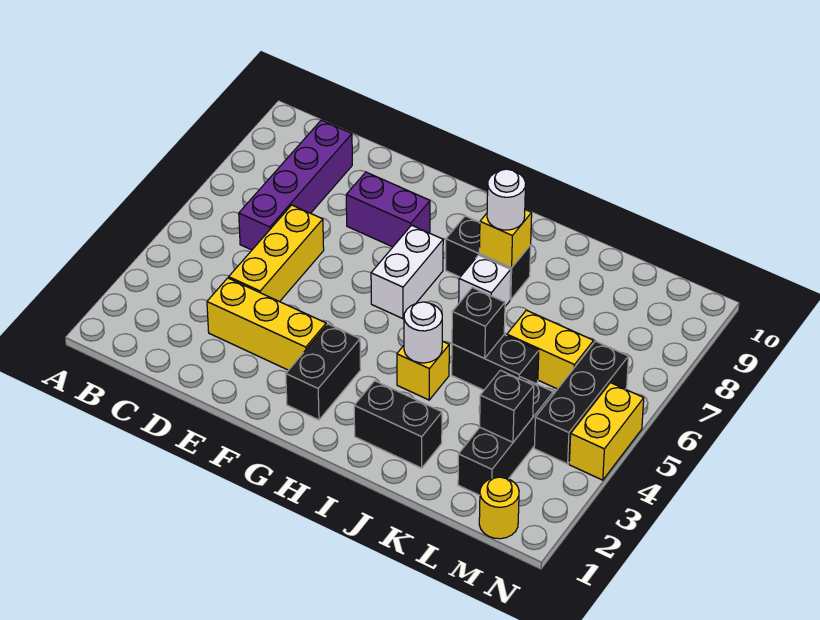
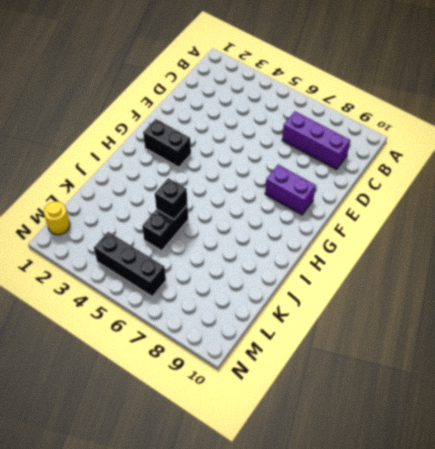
purple brick C7:C9 level 1 -> purple brick C6:C9 level 1
purple brick F8:F9 level 1 -> purple brick E8:F8 level 1
none -> yellow brick D3:F3 level 1
none -> yellow brick D4:D6 level 1
none -> white brick G6:G7 level 1

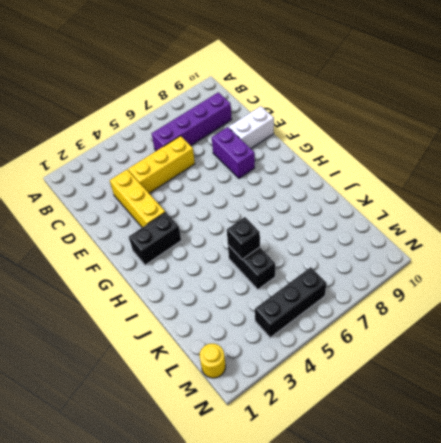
white brick E9:E10 level 1 -> white brick G6:G7 level 1
none -> black brick H8:I8 level 1
none -> black brick I2:J2 level 1
none -> yellow brick I4 level 1

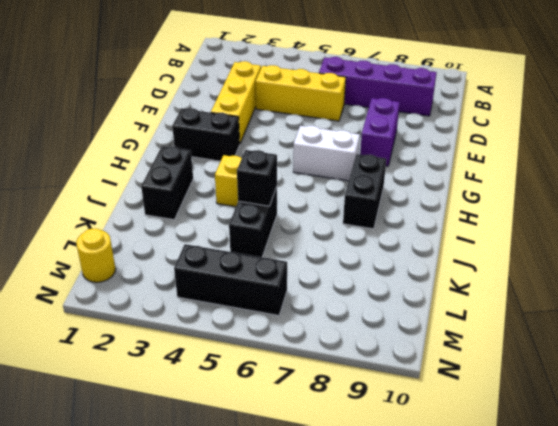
none -> white brick I7 level 1
none -> yellow brick K6:L6 level 1
none -> black brick L2:L4 level 1

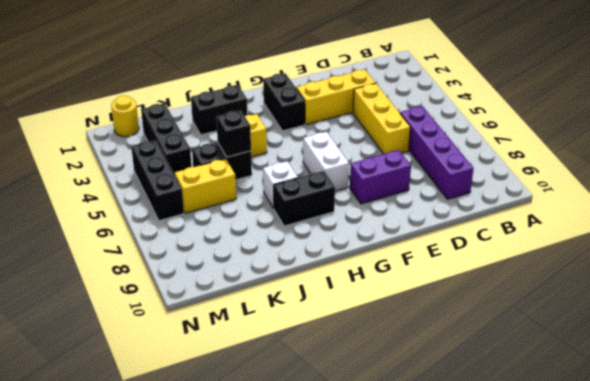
none -> yellow brick N4:N5 level 1
none -> white round brick I4 level 2
none -> yellow brick I8 level 2

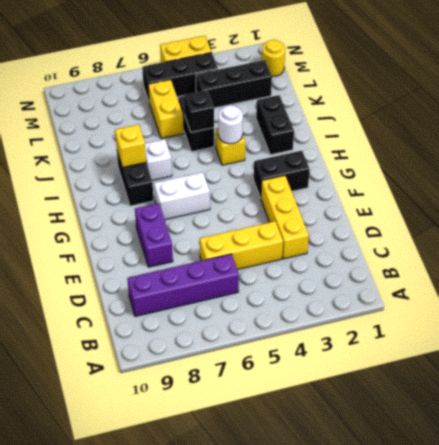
none -> black brick L3 level 2
none -> white round brick I8 level 3

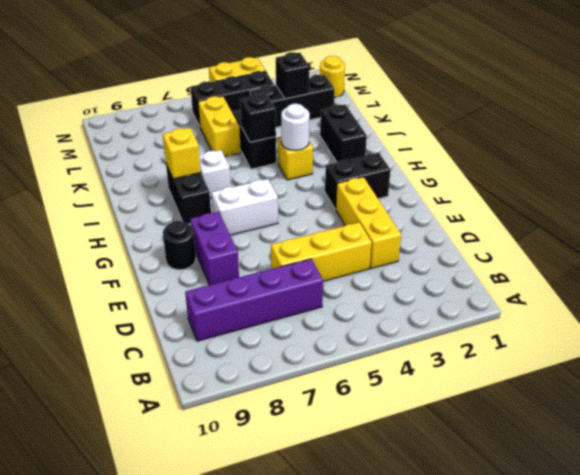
black round brick F9 level 1 -> none
none -> white round brick I8 level 3

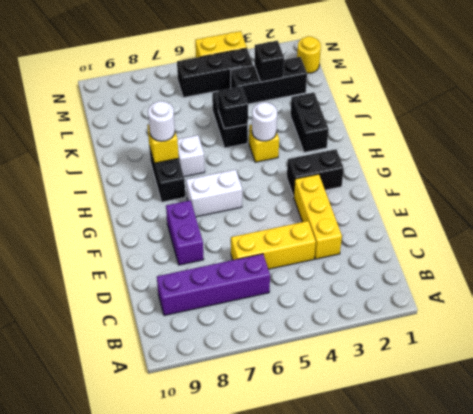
none -> yellow brick K6:L6 level 1

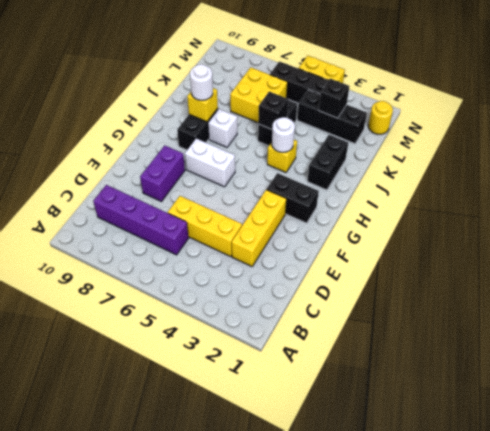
yellow brick K6:L7 level 1 -> yellow brick K6:L6 level 1

